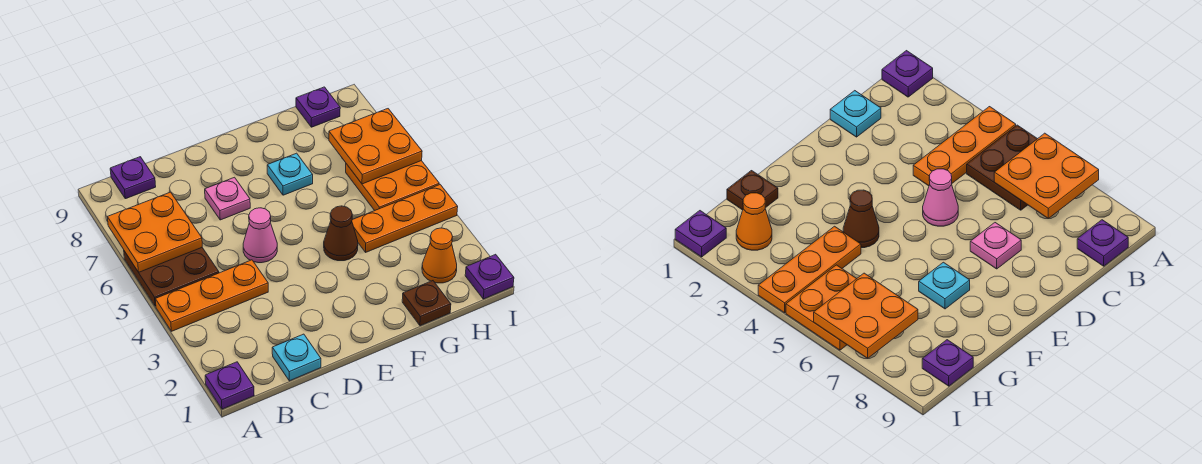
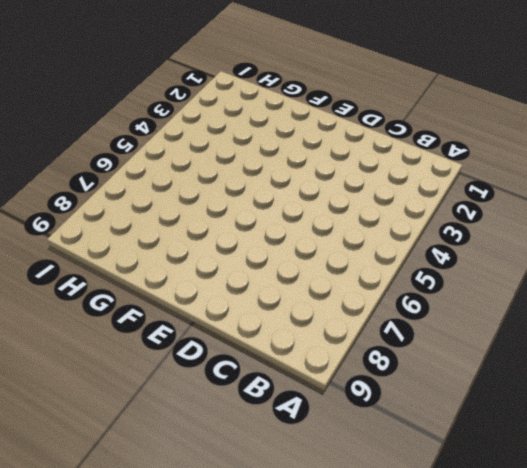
none -> purple plate A1 level 1
none -> orange plate A4:C4 level 1
none -> brown plate A5:B6 level 1

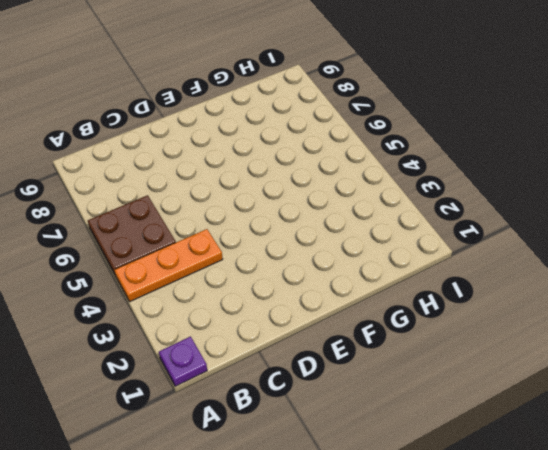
none -> purple plate B9 level 1
none -> cyan plate C1 level 1
none -> pink cone D5 level 1

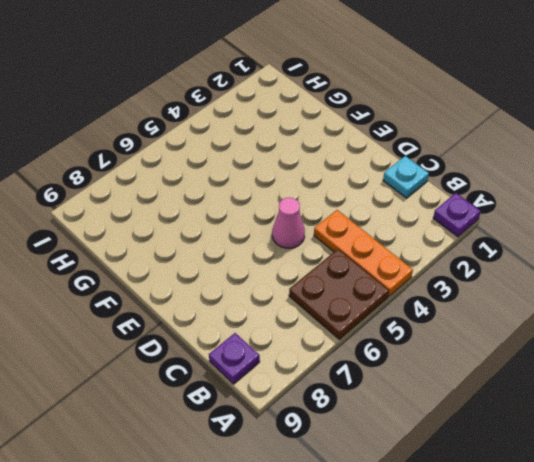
none -> pink plate D7 level 1
none -> brown cone F4 level 1
none -> cyan plate F7 level 1

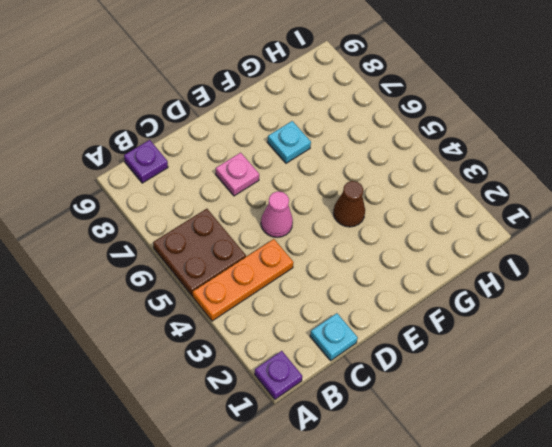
none -> brown plate G1 level 1
none -> orange plate G4:I4 level 1
none -> orange cone H2 level 1

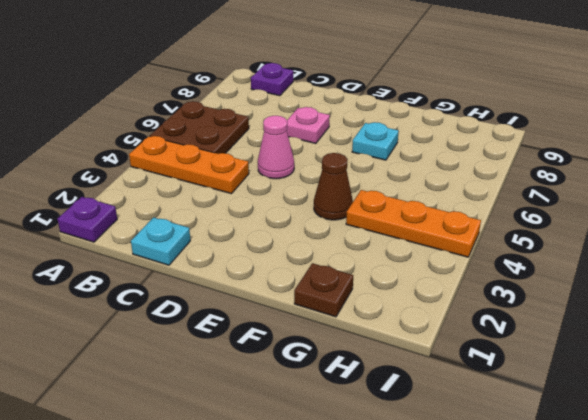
none -> orange cone H2 level 1
none -> orange plate H5:I6 level 1
none -> purple plate H9 level 1

